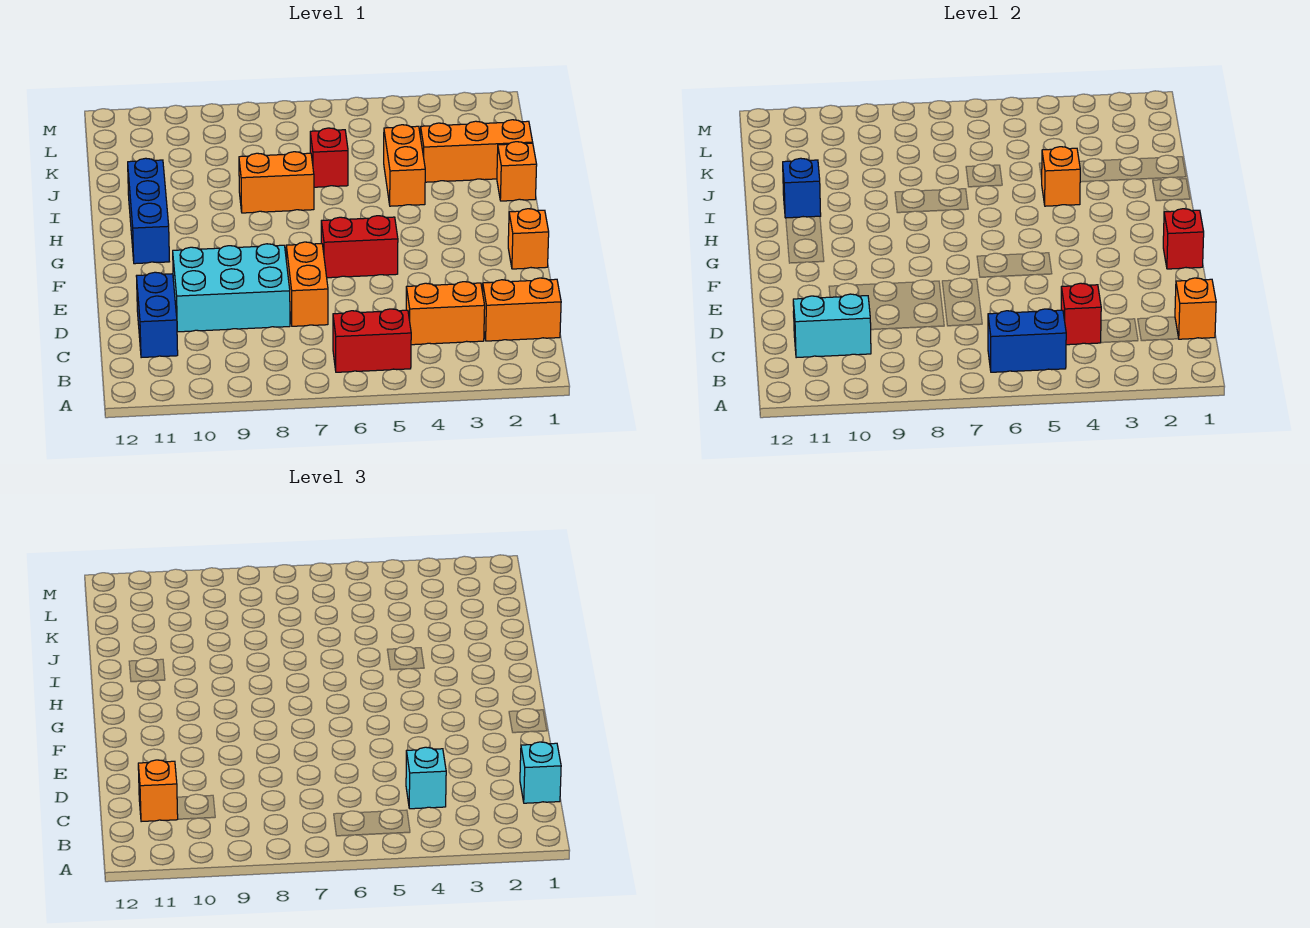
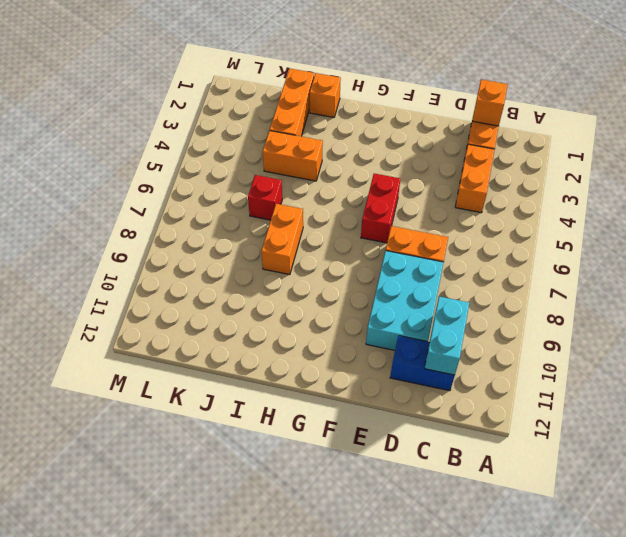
none -> red brick B5:B6 level 1
none -> orange brick F1 level 1
none -> blue brick G11:I11 level 1

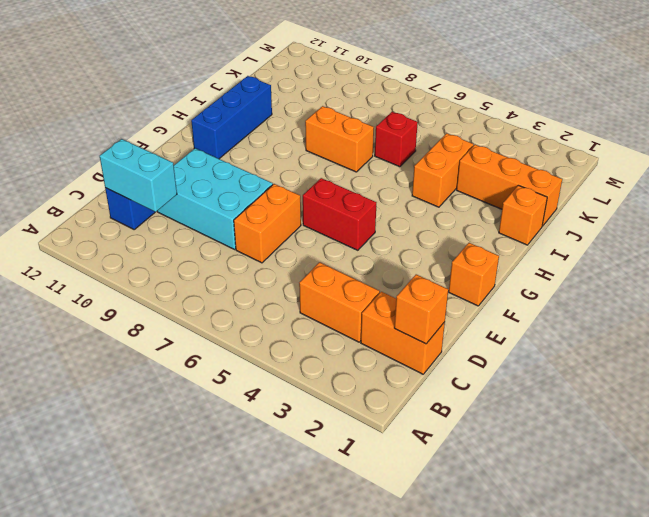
none -> red brick B5:B6 level 1
none -> blue brick B5:B6 level 2
none -> red brick C4 level 2

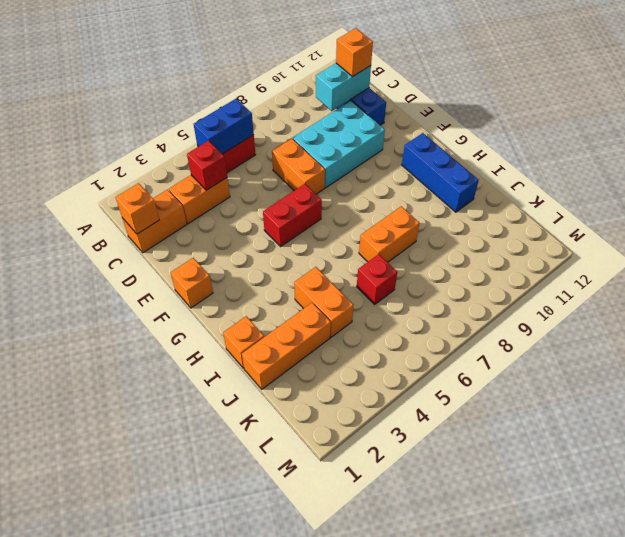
none -> red brick F1 level 2
none -> orange brick I4 level 2
none -> blue brick I11 level 2

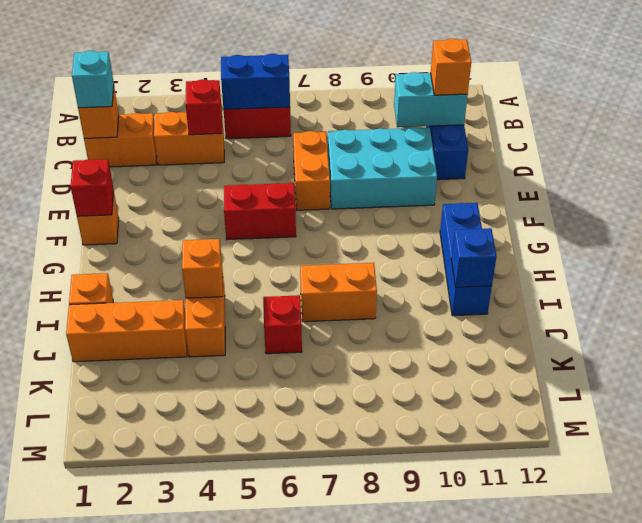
none -> cyan brick C4 level 3

